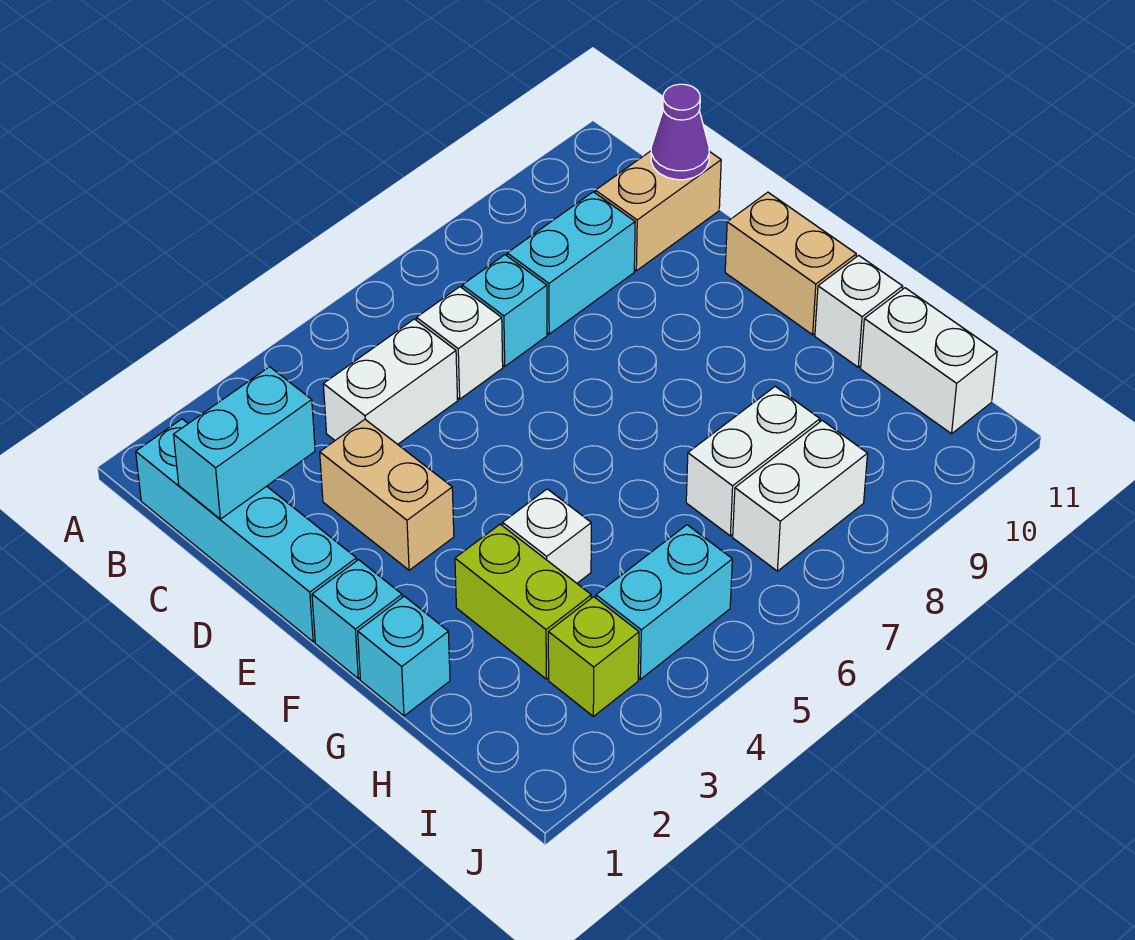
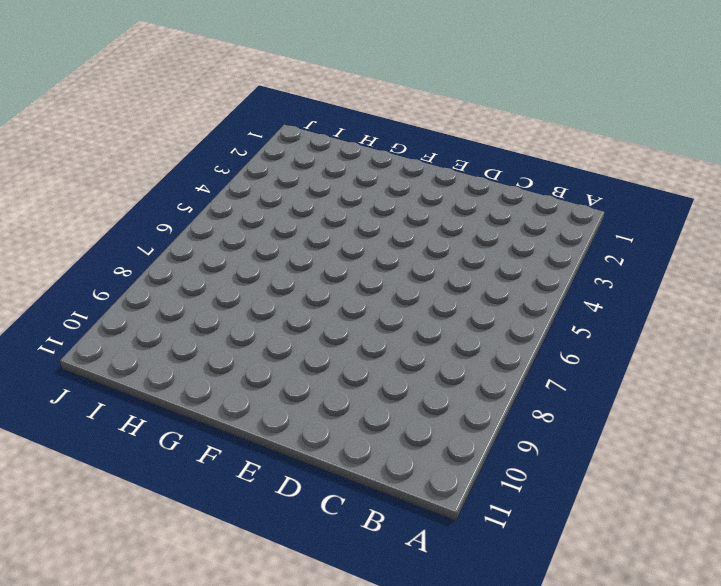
none -> cyan brick B1:E1 level 1
none -> white brick C4:C5 level 1
none -> white brick C6 level 1

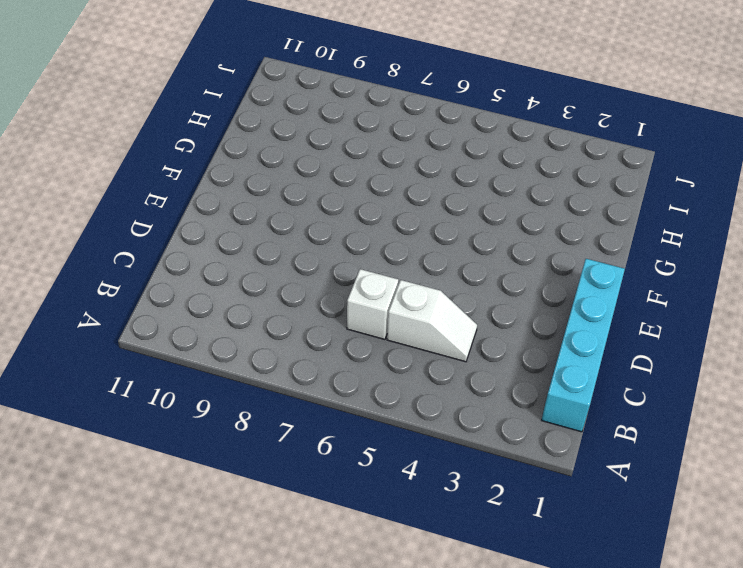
white slope C4:C5 level 1 top 5 -> white brick C4:C5 level 1
none -> cyan brick C7 level 1
none -> cyan brick C8:C9 level 1
none -> tan brick C10:C11 level 1

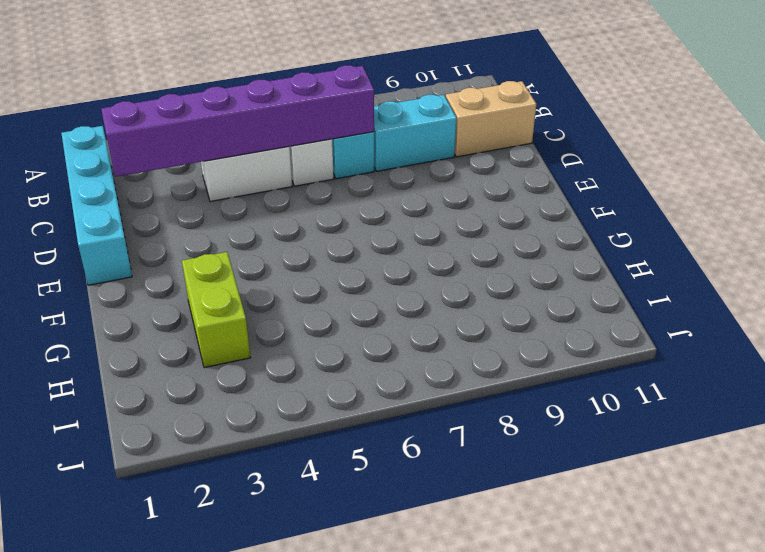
purple brick C2:C7 level 2 -> cyan brick C1:C2 level 2
none -> tan brick D3:E3 level 1
none -> tan brick E11:F11 level 1
none -> cyan brick F1 level 1

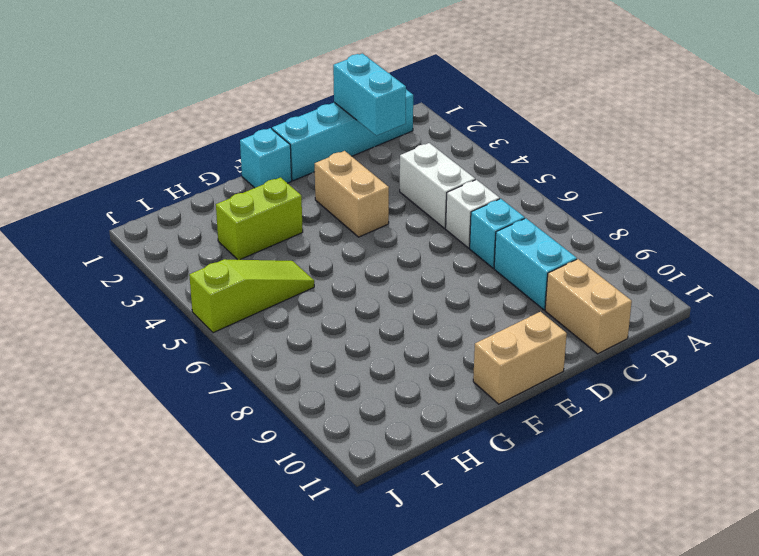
tan brick E3:E4 level 1 -> tan brick D3:E3 level 1
lime slope H5:J5 level 1 top J -> cyan brick I4:I5 level 1
none -> cyan brick G1 level 1
none -> white brick G4 level 1
none -> white brick G11 level 1

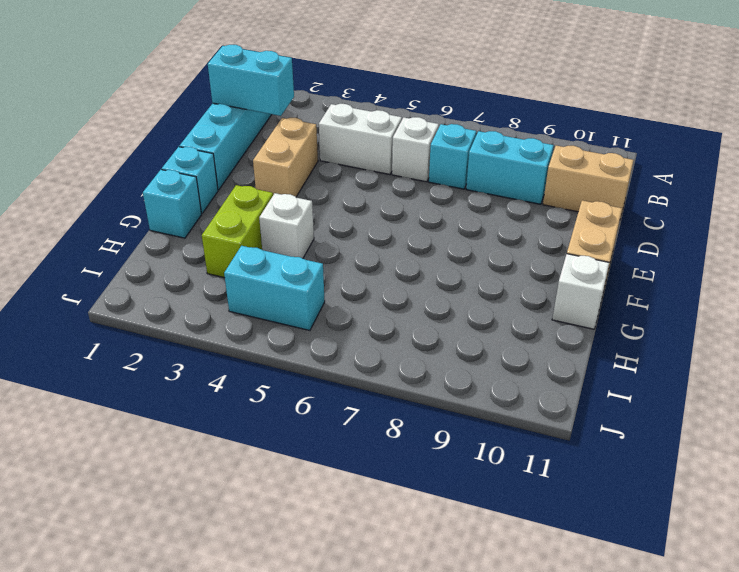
none -> white brick H7:H8 level 1
none -> white brick H11:I11 level 1
none -> lime brick I3 level 1

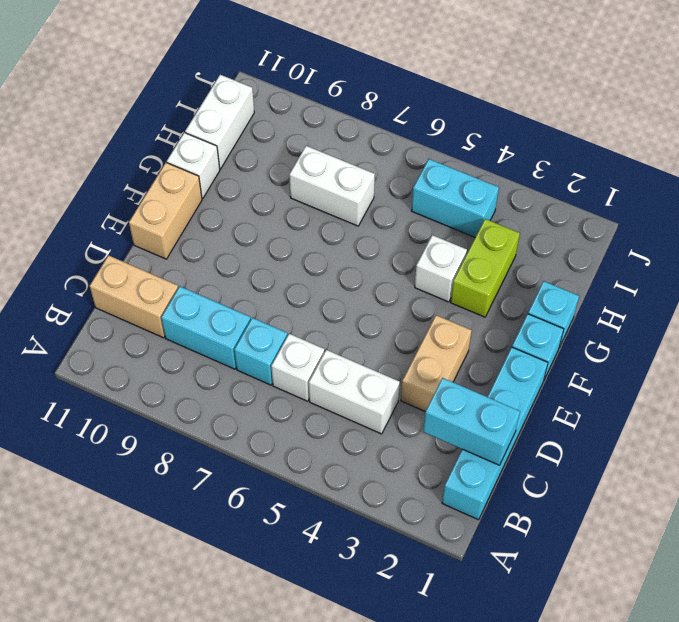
none -> lime brick I3 level 1
none -> white brick I7:I8 level 1
none -> purple cone C11 level 2

